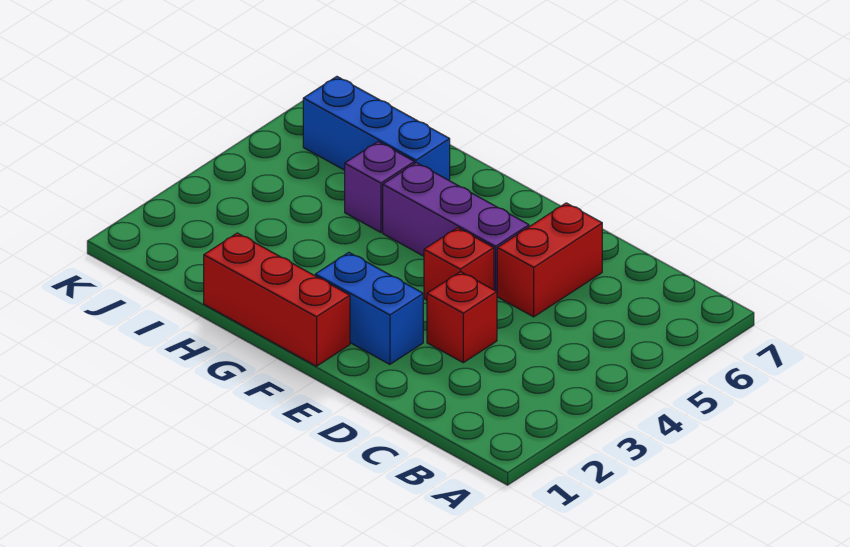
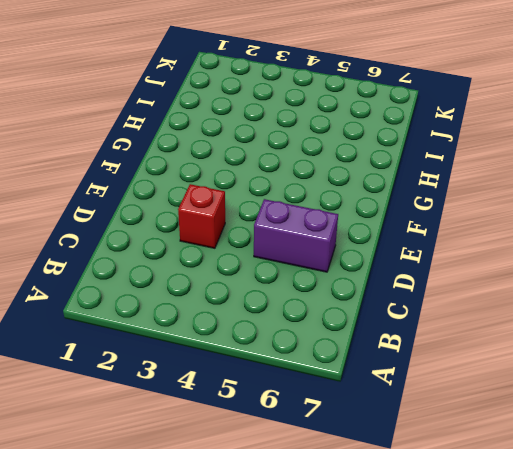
purple brick D5:D6 level 1 -> red brick D5:D6 level 1
none -> blue brick E2:F2 level 1
none -> red brick E4 level 1

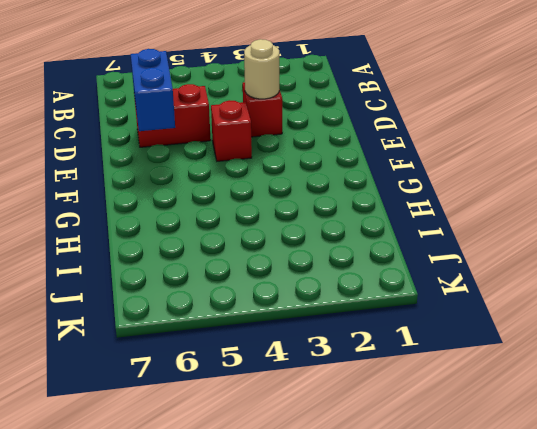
tan round brick D3 level 2 -> none
blue brick D6:E6 level 2 -> blue brick E2:F2 level 1
none -> purple brick E5:G5 level 1
none -> red brick F1:H1 level 1

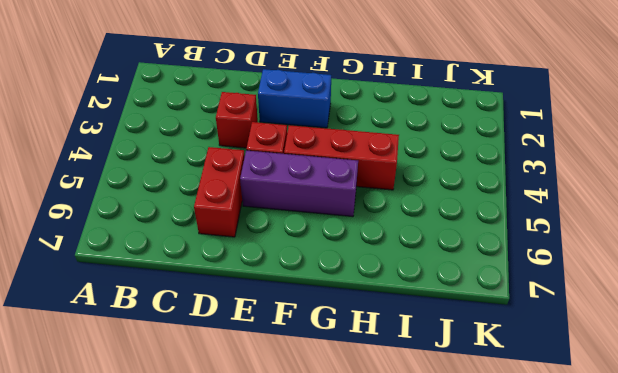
red brick F4:H4 level 1 -> red brick F1:H1 level 1
none -> purple brick H5 level 1
none -> blue brick H6:J6 level 1

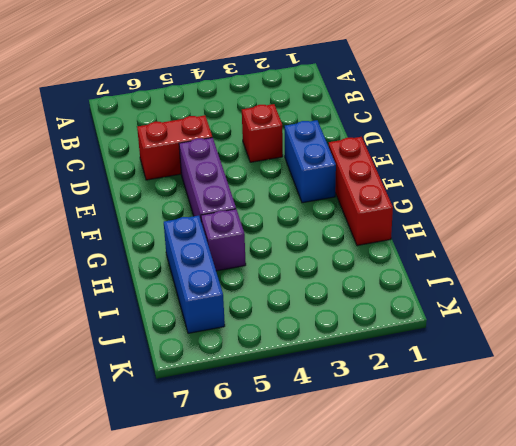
none -> red brick E4 level 1

